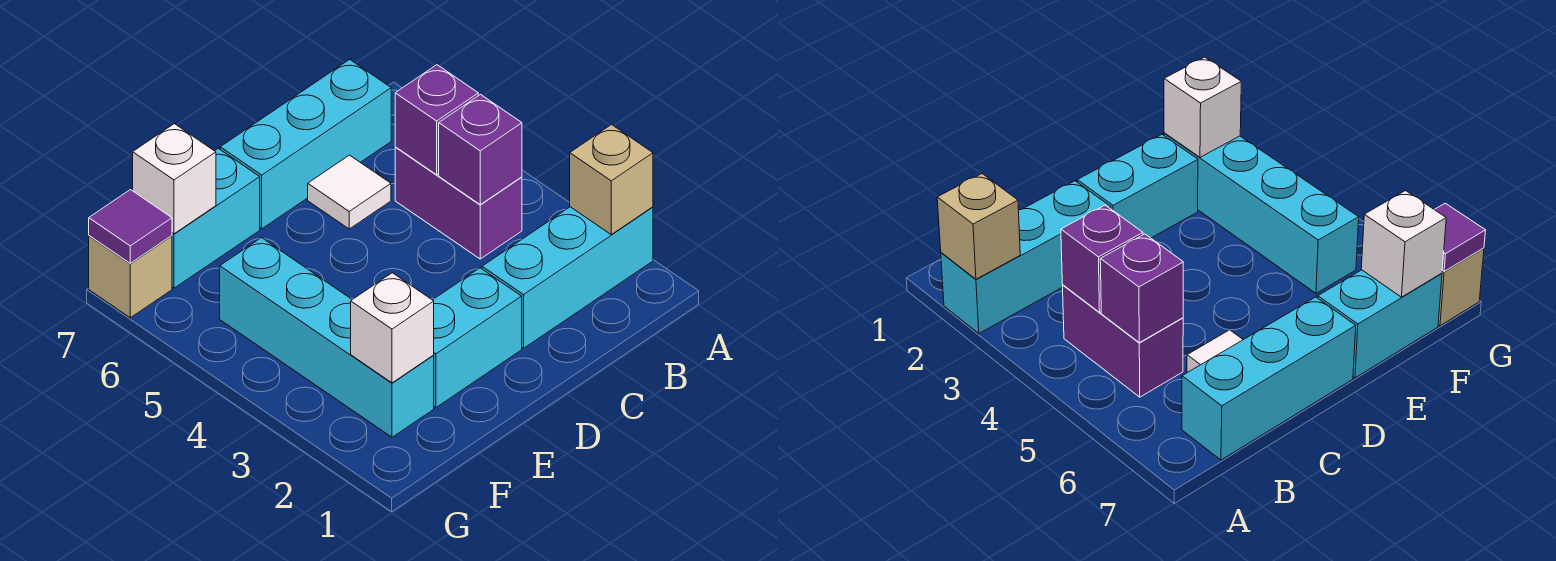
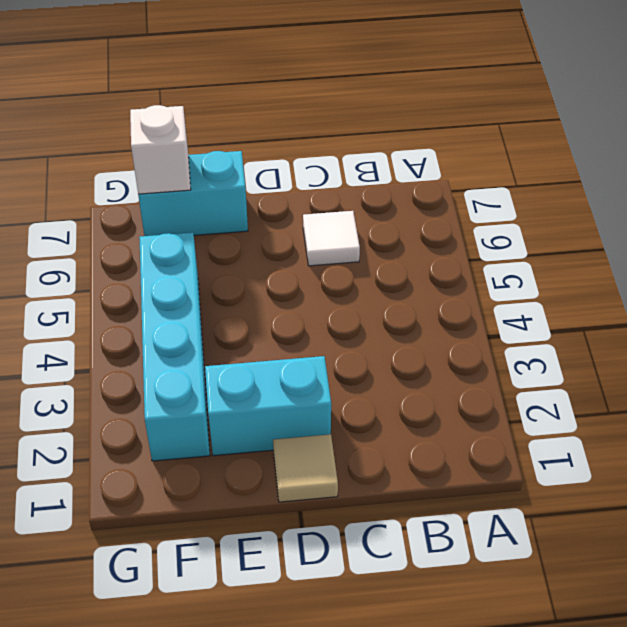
tan tile D1 level 1 -> none
none -> cyan brick A2:C2 level 1
none -> purple brick B4:B5 level 1
none -> cyan brick B7:D7 level 1

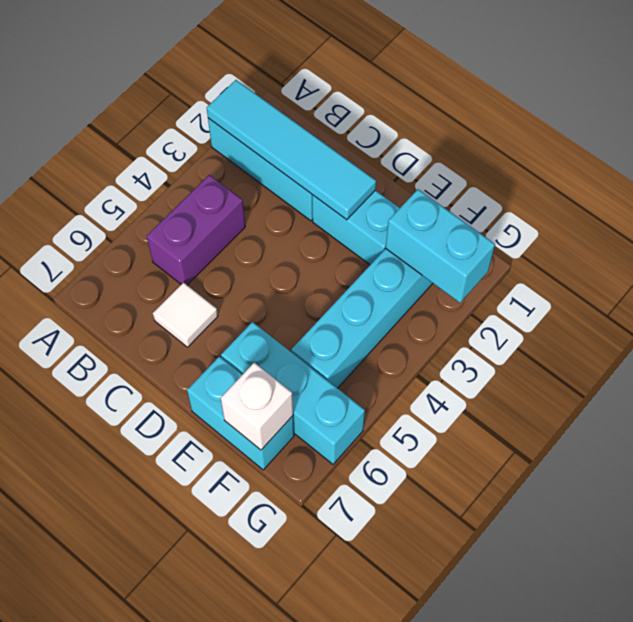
cyan tile A2:D2 level 2 -> tan brick A2 level 2
cyan brick E6:G6 level 1 -> cyan brick B7:D7 level 1
cyan brick F2:G2 level 2 -> white brick F2 level 2
none -> tan brick G7 level 1
none -> purple brick B4 level 2
none -> purple brick B5 level 2

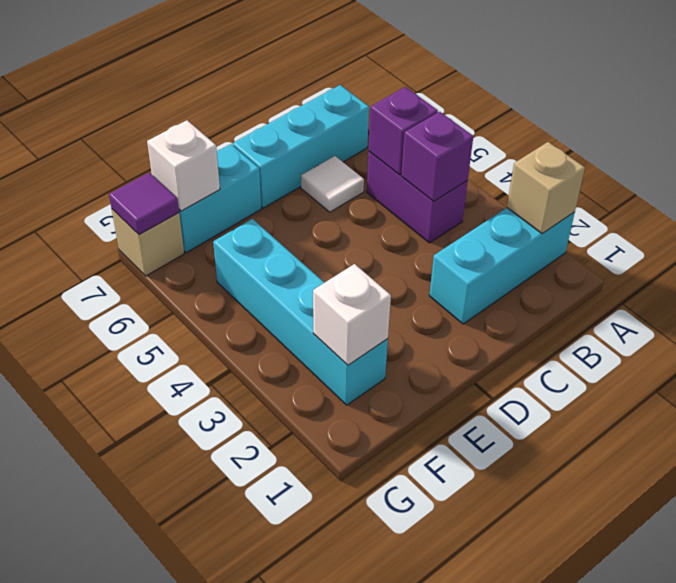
none -> cyan brick D2:E2 level 1

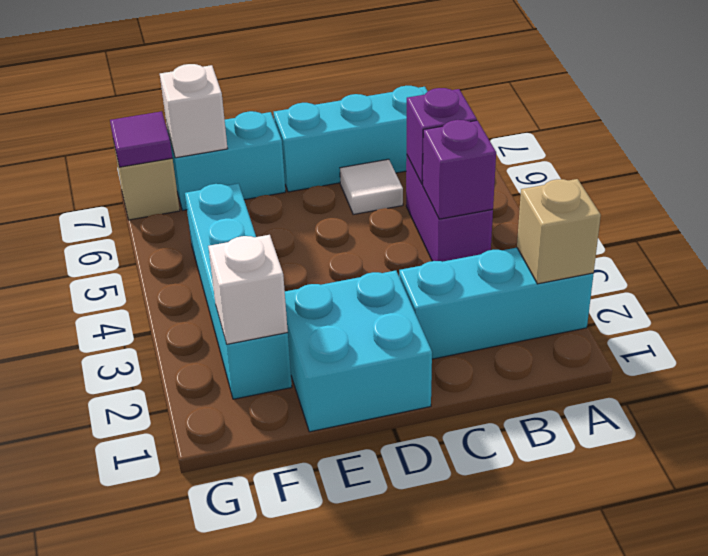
cyan brick D1:E2 level 1 -> cyan brick D2:E2 level 1

